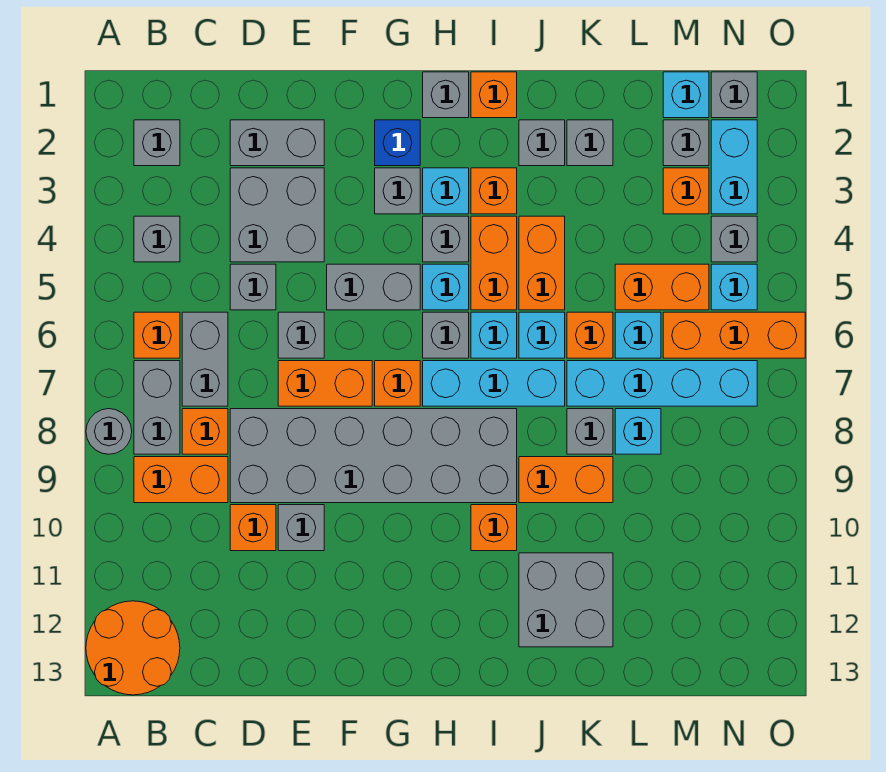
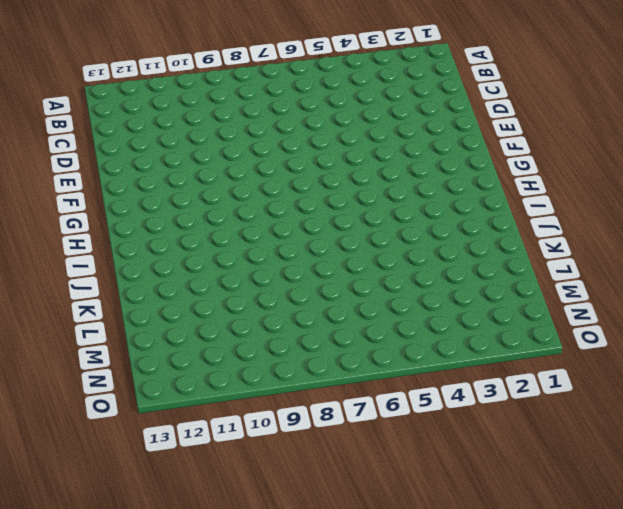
none -> grey round brick A8 level 1
none -> orange round brick A12:B13 level 1
none -> grey brick B2 level 1
none -> grey brick B4 level 1

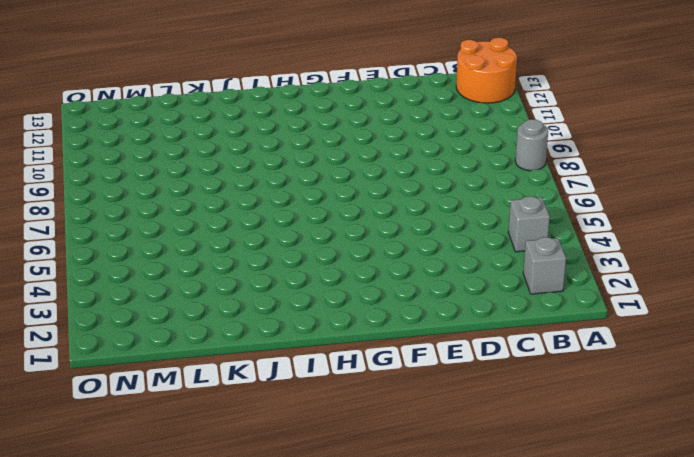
none -> orange brick B6 level 1
none -> grey brick B7:B8 level 1
none -> orange brick B9:C9 level 1
none -> grey brick C6:C7 level 1

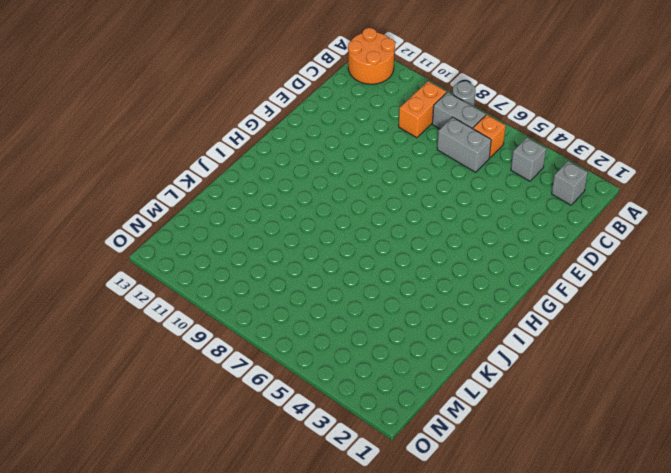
none -> orange brick C8 level 1
none -> grey brick D2:E2 level 1
none -> grey brick D3:E4 level 1
none -> grey brick D5 level 1

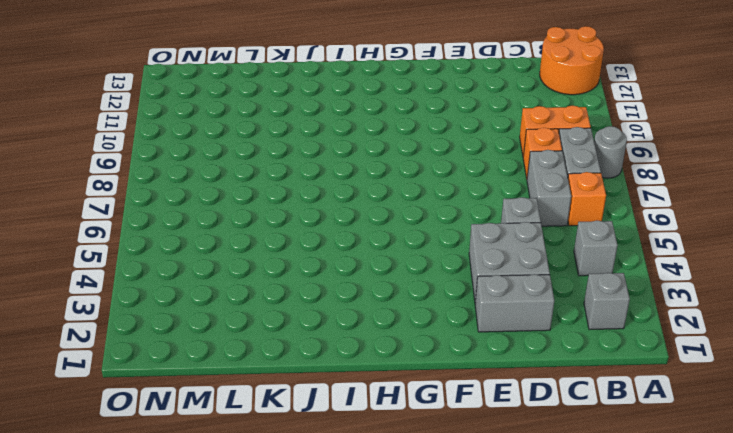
none -> grey brick D8:I9 level 1
none -> orange brick D10 level 1
none -> grey brick E6 level 1
none -> orange brick E7:F7 level 1

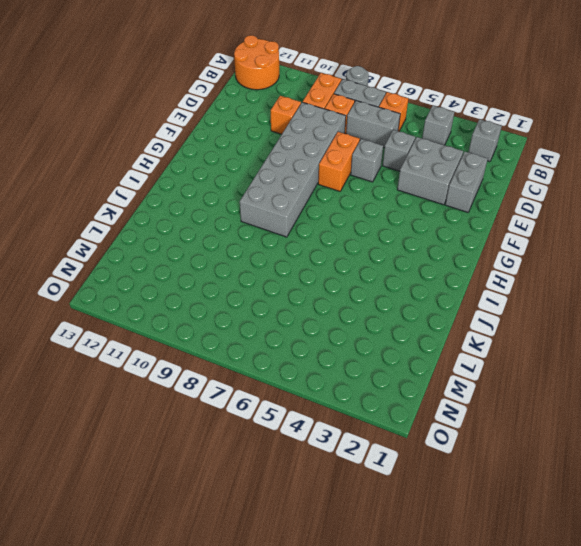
none -> grey brick E10 level 1
none -> grey brick F5:G5 level 1
none -> blue brick G2 level 1
none -> grey brick G3 level 1

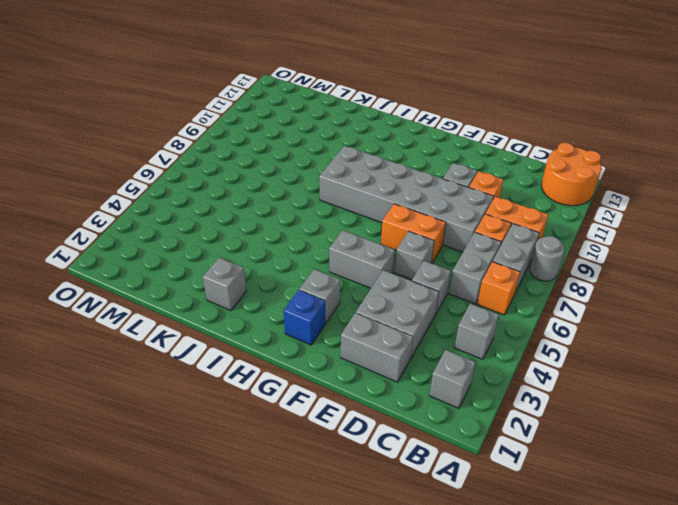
none -> orange brick G7 level 1
none -> grey brick H1 level 1
none -> cyan brick H3 level 1
none -> grey brick H4 level 1

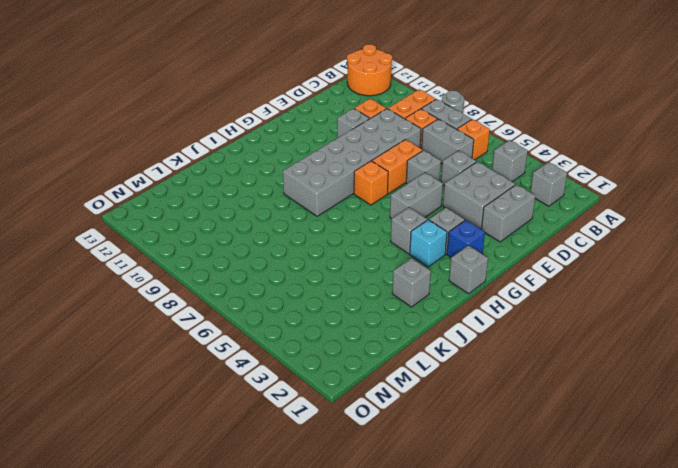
none -> cyan brick H5 level 1
none -> grey brick H6 level 1
none -> cyan brick H7:J7 level 1
none -> orange brick I1 level 1

